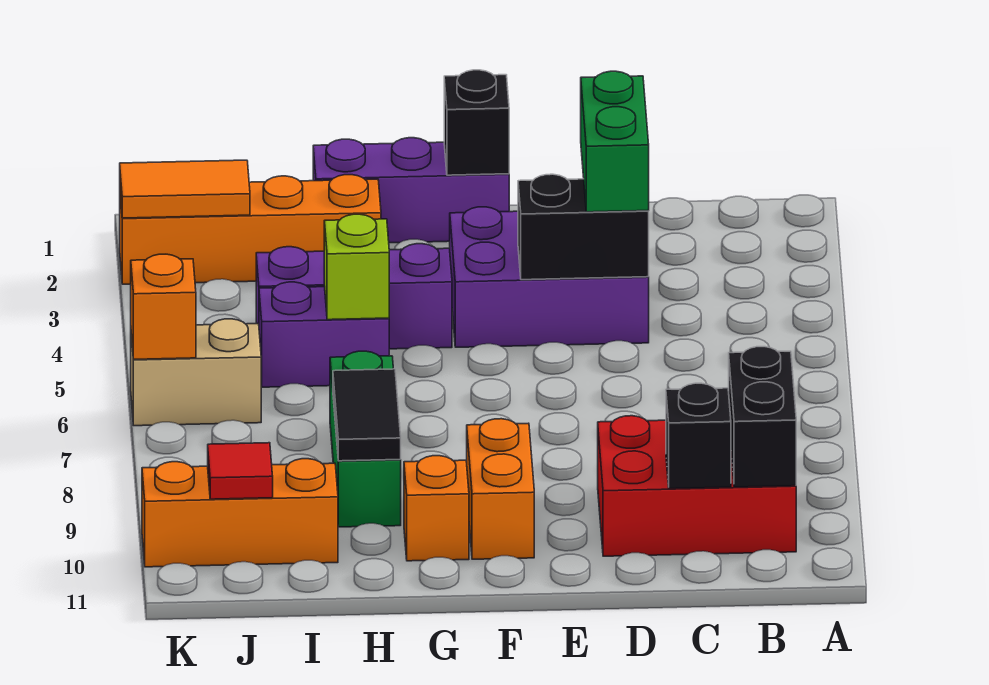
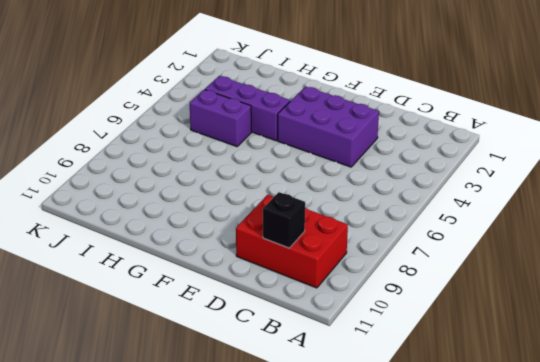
none -> purple brick F1:H1 level 1
none -> orange brick F9:F10 level 1
none -> orange brick G10 level 1

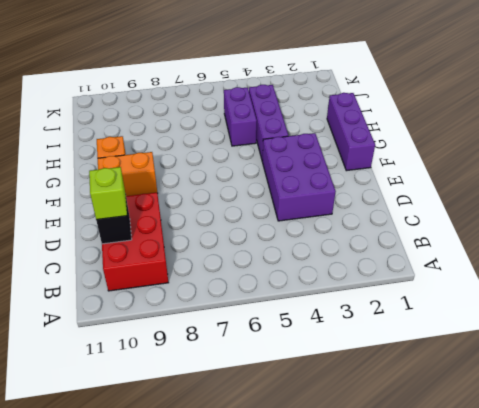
lime brick C10 level 3 -> lime brick H5 level 2
none -> orange brick H2:K2 level 1
none -> green brick H7:H9 level 1
none -> orange brick I10:K10 level 1

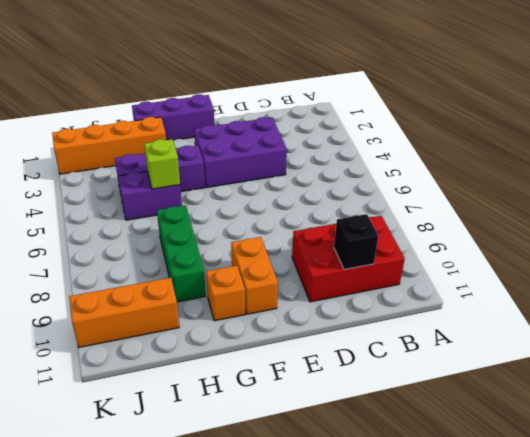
none -> tan brick J6:K6 level 1
none -> black brick B9:B10 level 2
none -> black brick D4:E4 level 2

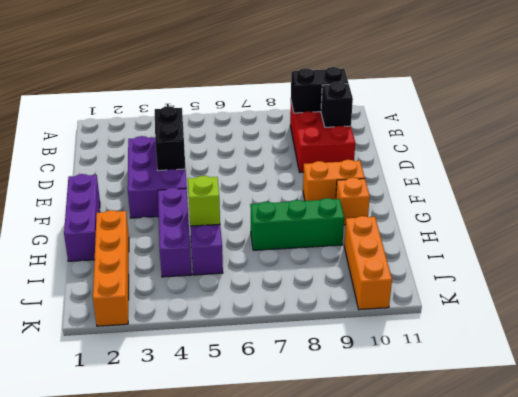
none -> tan brick J6:K6 level 1
none -> black brick F1 level 2
none -> black tile H8:H9 level 2

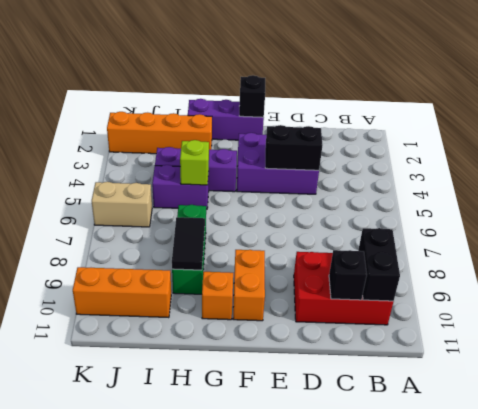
none -> orange tile J2:K2 level 2
none -> red tile J10 level 2
none -> orange brick K6 level 2

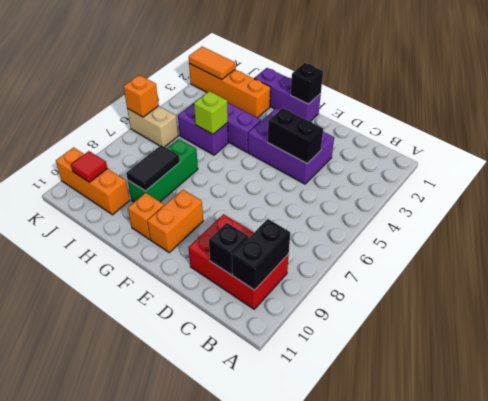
none -> green brick D3:D4 level 3

